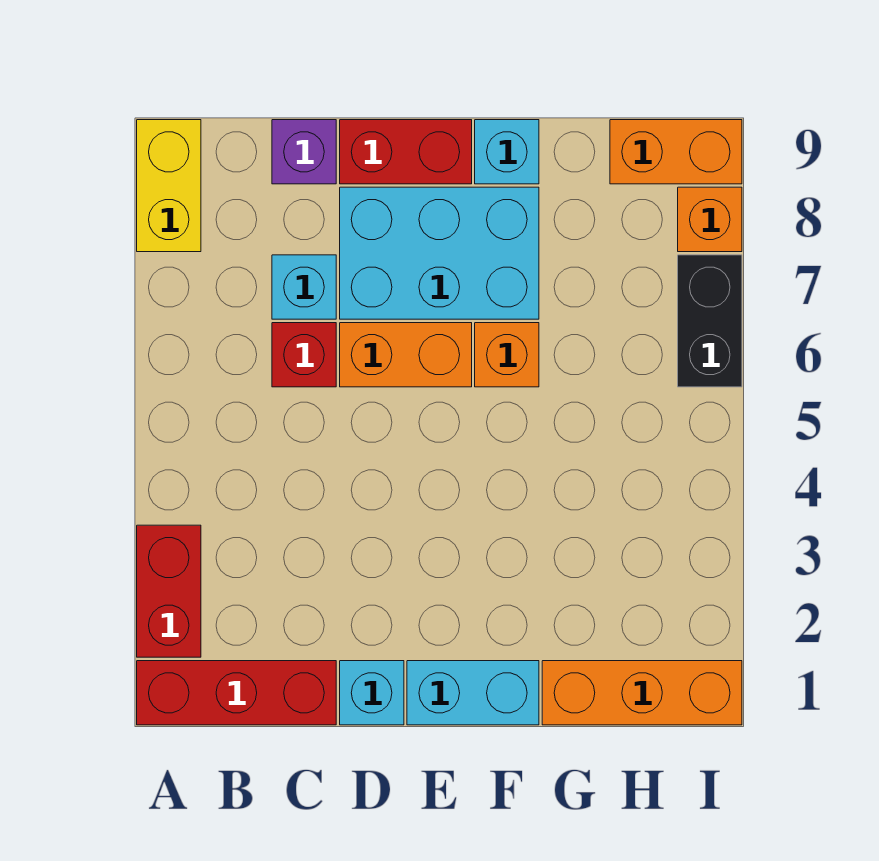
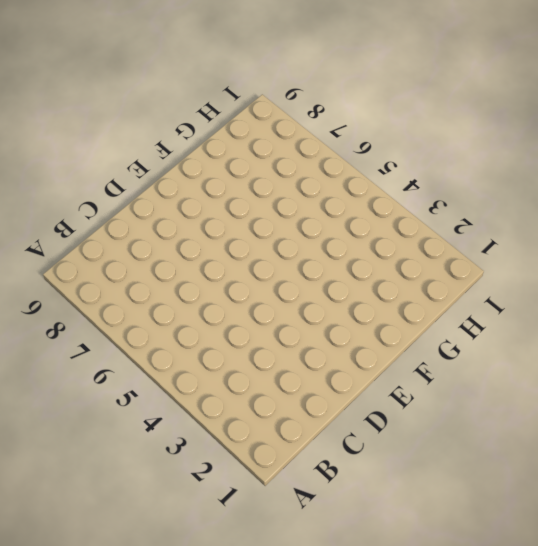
none -> red brick A1:C1 level 1
none -> red brick A2:A3 level 1
none -> yellow brick A8:A9 level 1

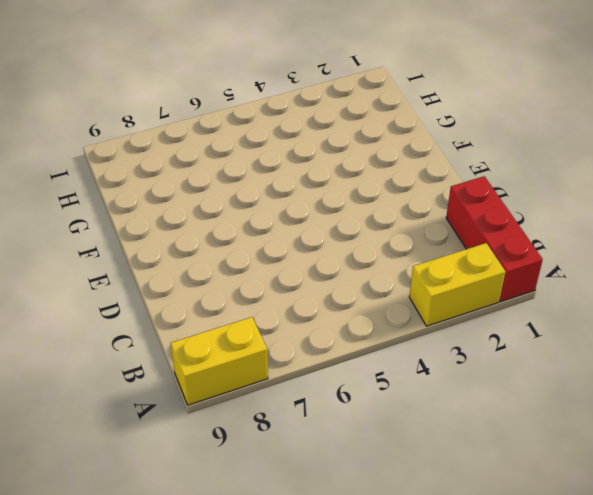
yellow brick A2:A3 level 1 -> red brick A2:A3 level 1
none -> red brick C6 level 1
none -> cyan brick C7 level 1
none -> purple brick C9 level 1

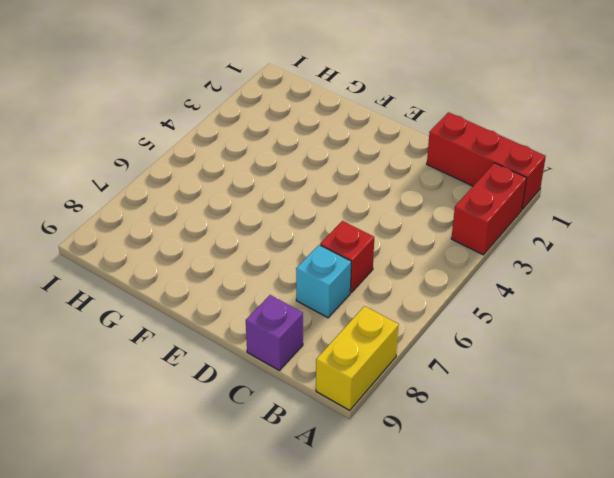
none -> cyan brick D1 level 1
none -> orange brick D6:E6 level 1
none -> cyan brick D7:F8 level 1

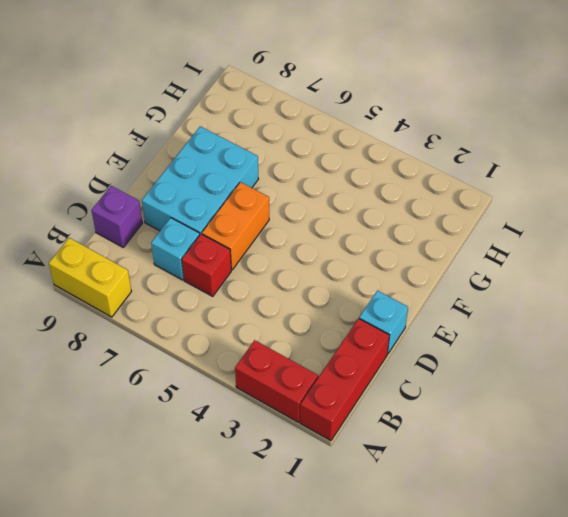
none -> red brick D9:E9 level 1
none -> cyan brick E1:F1 level 1
none -> orange brick F6 level 1

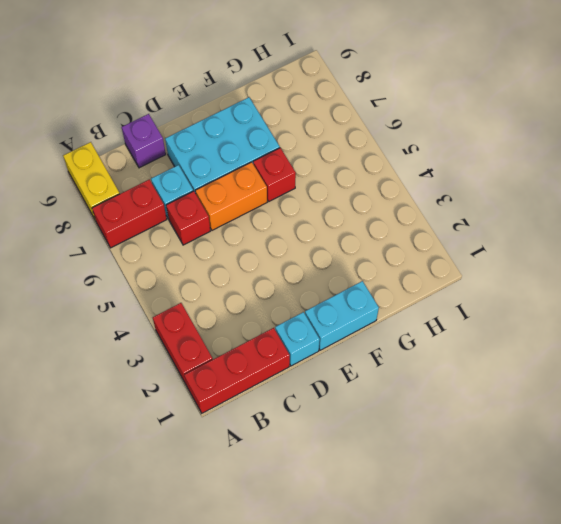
red brick A7:B7 level 1 -> red brick D9:E9 level 1
red brick F6 level 1 -> orange brick F6 level 1
none -> cyan brick F9 level 1
none -> orange brick G1:I1 level 1
none -> orange brick H9:I9 level 1

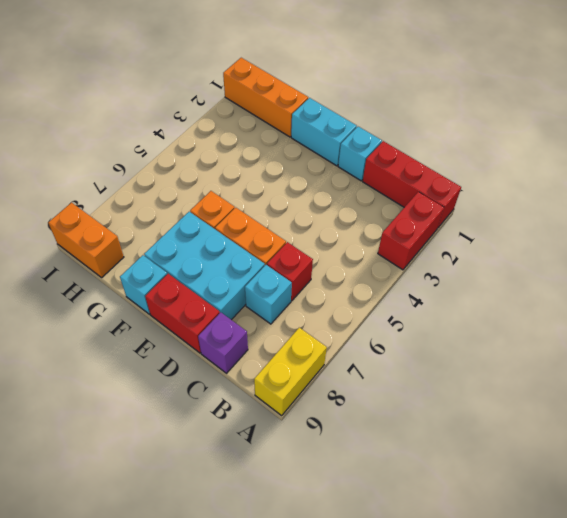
none -> black brick I6:I7 level 1
none -> orange brick I8 level 1

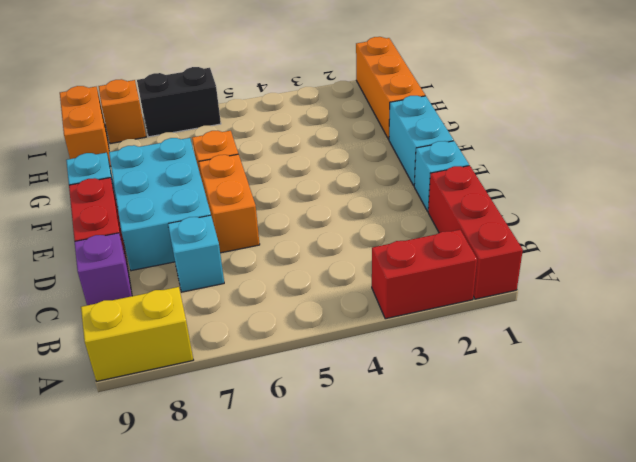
none -> red brick C6 level 1

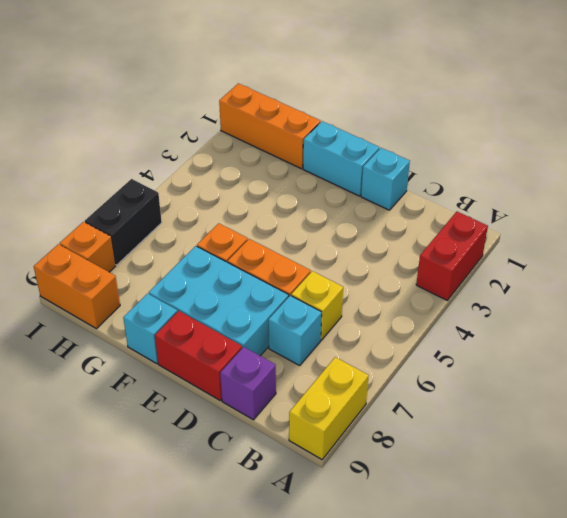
yellow brick C6 level 1 -> red brick C6 level 1
none -> red brick A1:C1 level 1

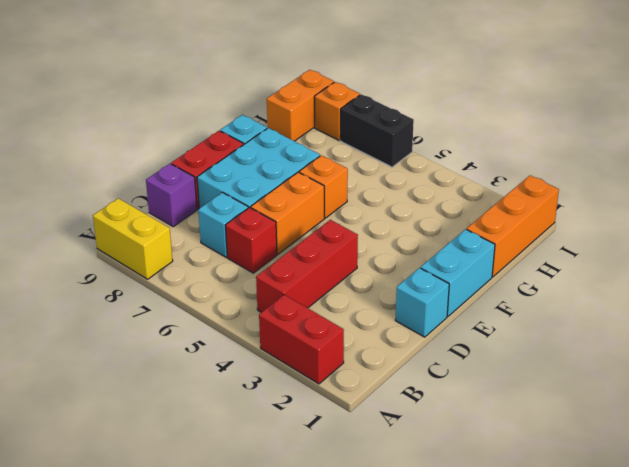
red brick B4:D4 level 1 -> red brick A1:C1 level 1

